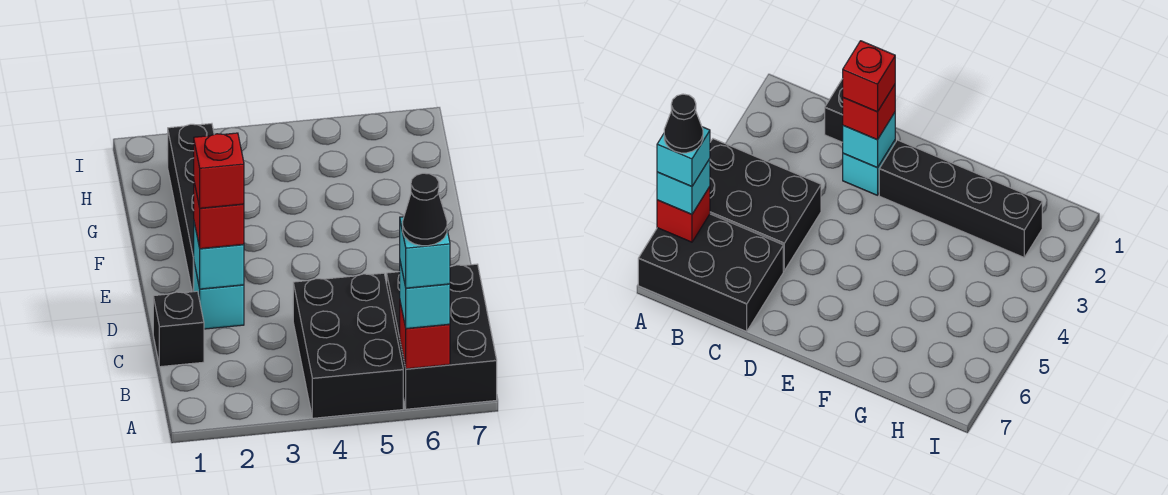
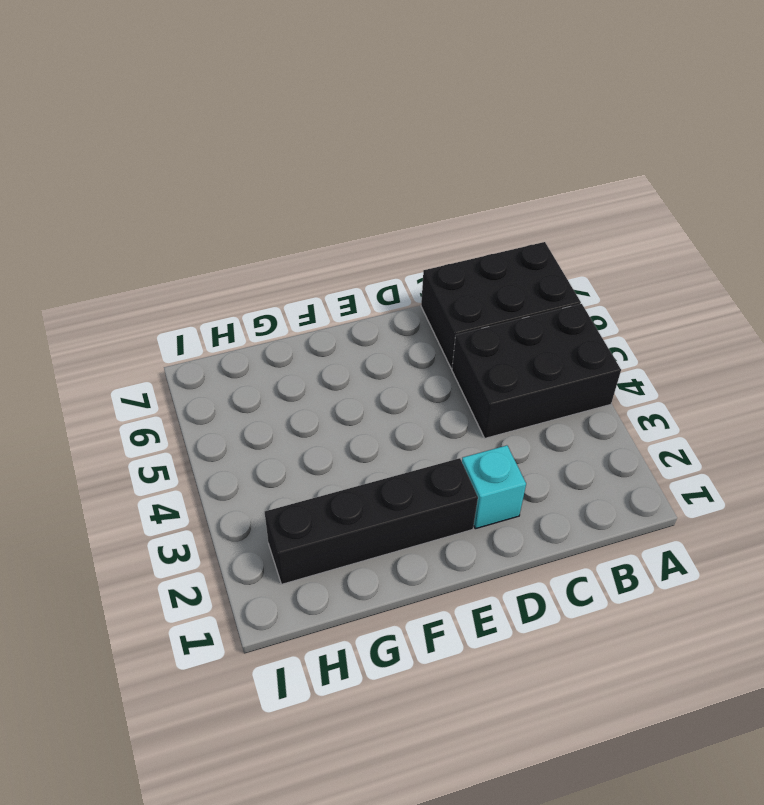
none -> black brick C1 level 1
none -> red brick A6 level 2
none -> cyan brick D2 level 2

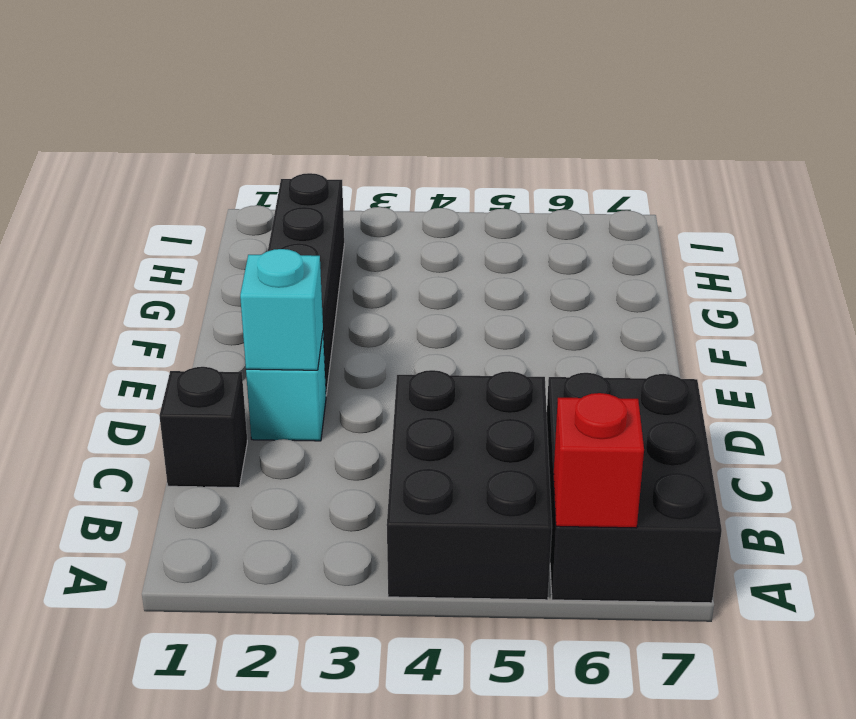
none -> cyan brick A6 level 3
none -> red brick D2 level 3
none -> cyan brick A6 level 4

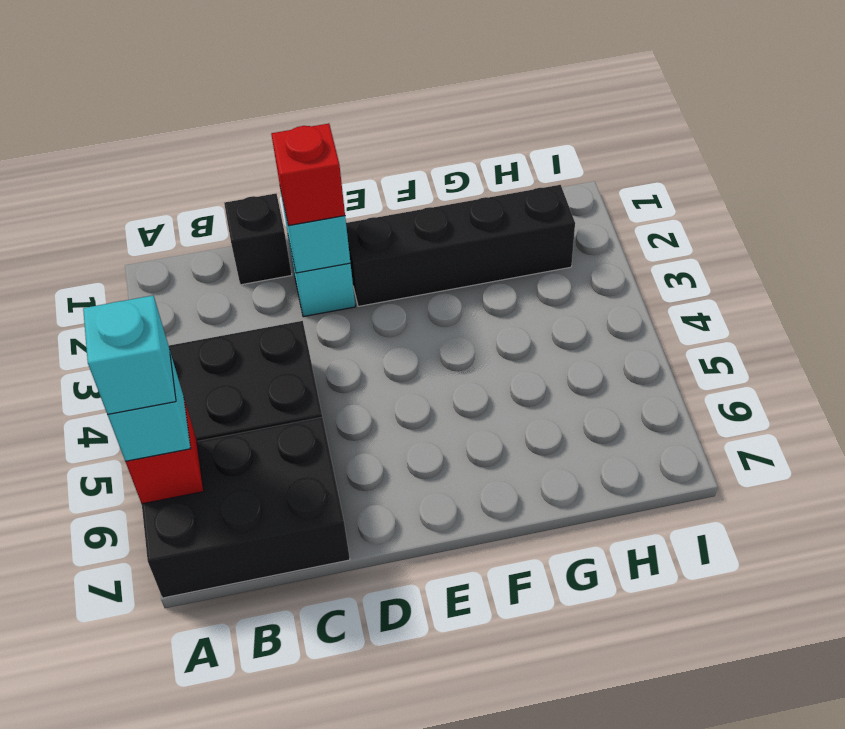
none -> red brick D2 level 4
none -> black cone A6 level 5

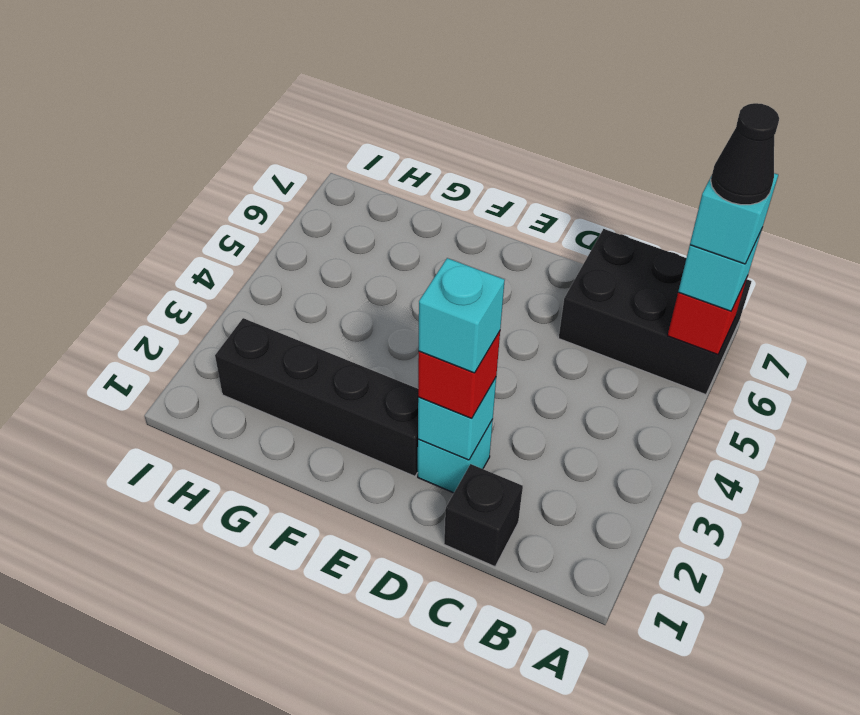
cyan brick D2 level 4 -> red brick D2 level 4
none -> black brick A4:C5 level 1

